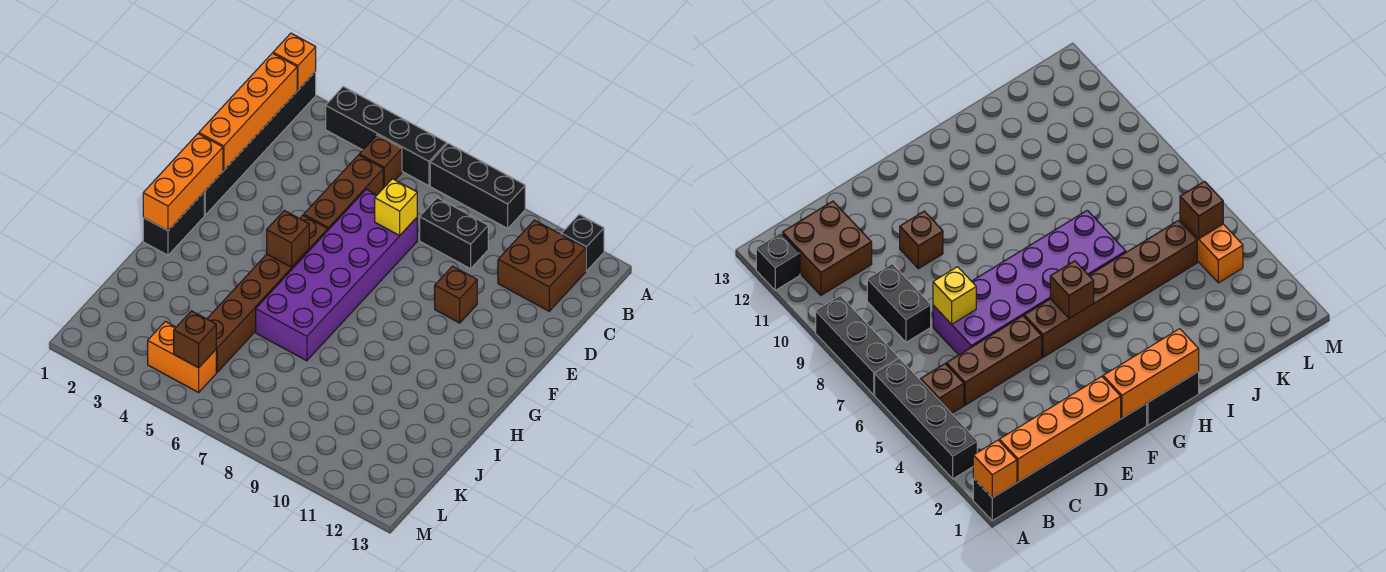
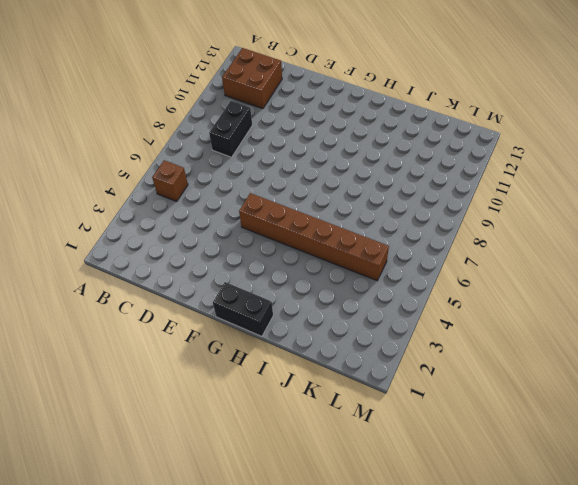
none -> black brick A1:F1 level 1
none -> black brick A3:A6 level 1
none -> black brick A7:A9 level 1

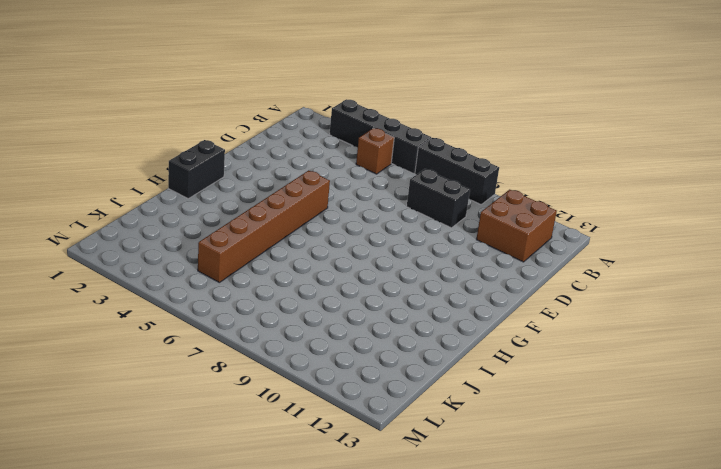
none -> black brick A1:F1 level 1
none -> black brick A12 level 1
none -> brown brick C5:E5 level 1

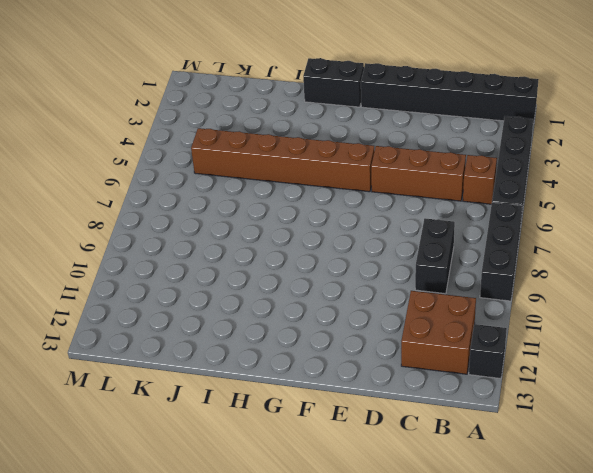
none -> purple brick D6:I7 level 1
none -> brown brick E10 level 1
none -> orange brick L4:L5 level 1

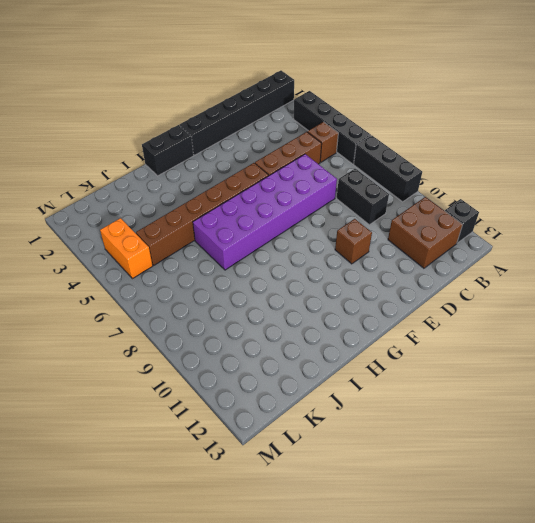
none -> orange brick A1 level 2
none -> orange brick B1:E1 level 2
none -> yellow brick D7 level 2

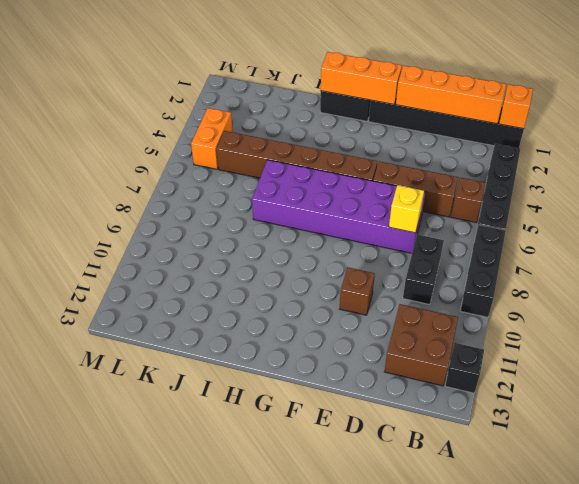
none -> brown brick G5 level 2
none -> brown brick L5 level 2

